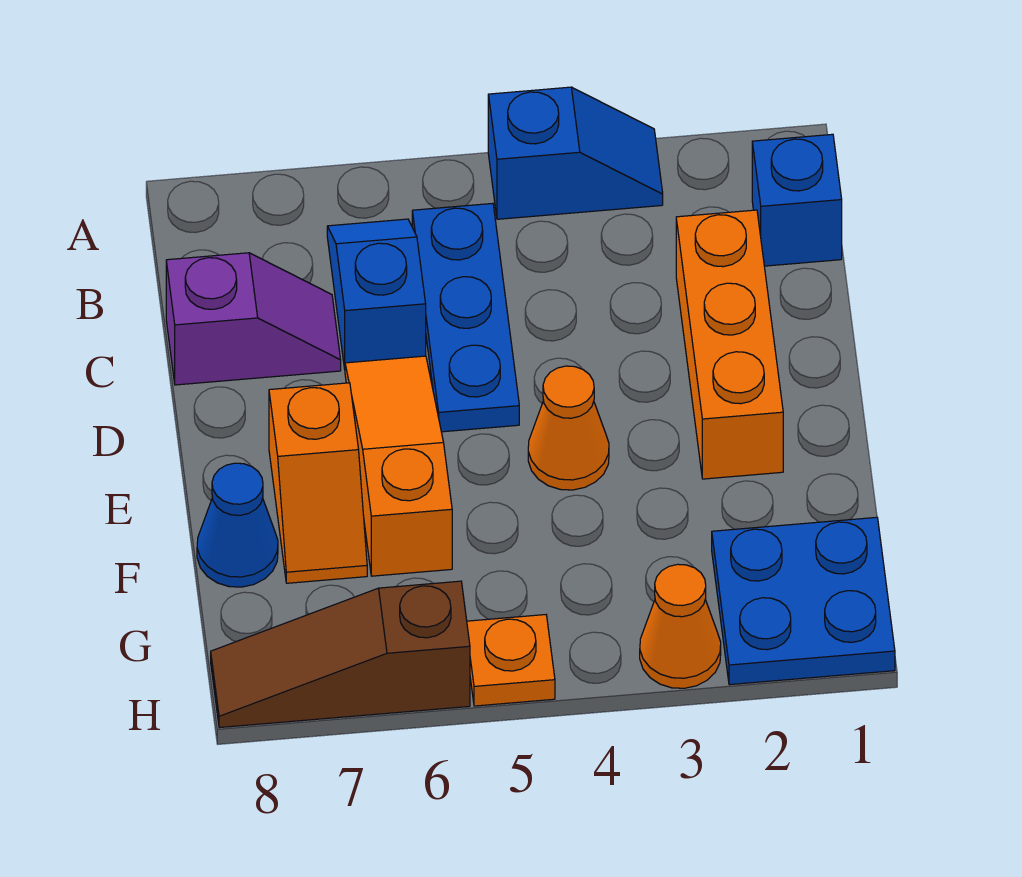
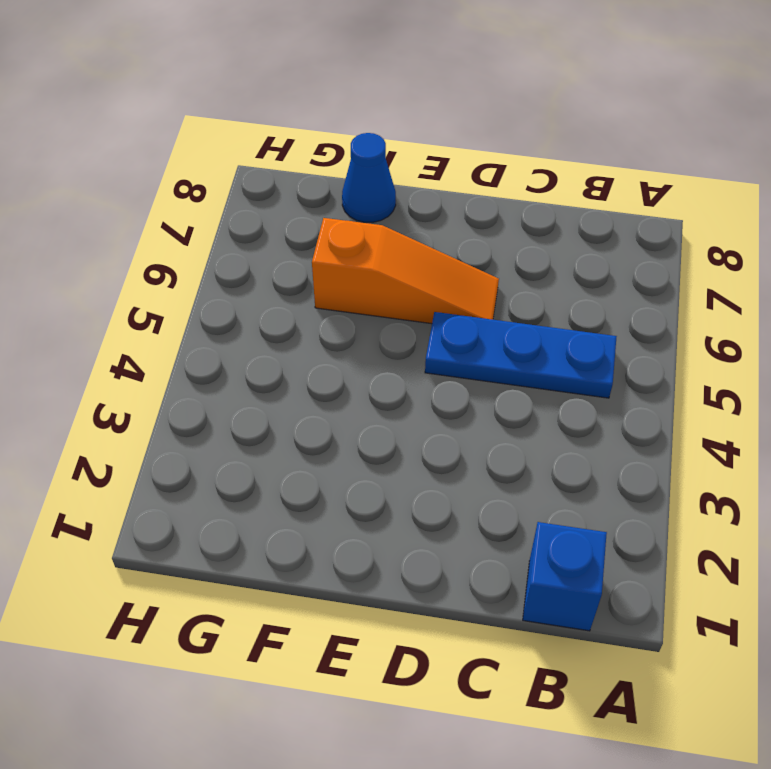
none -> blue slope A3:A4 level 1 top 4
none -> blue slope B6:C6 level 1 top C
none -> orange brick C2:E2 level 1

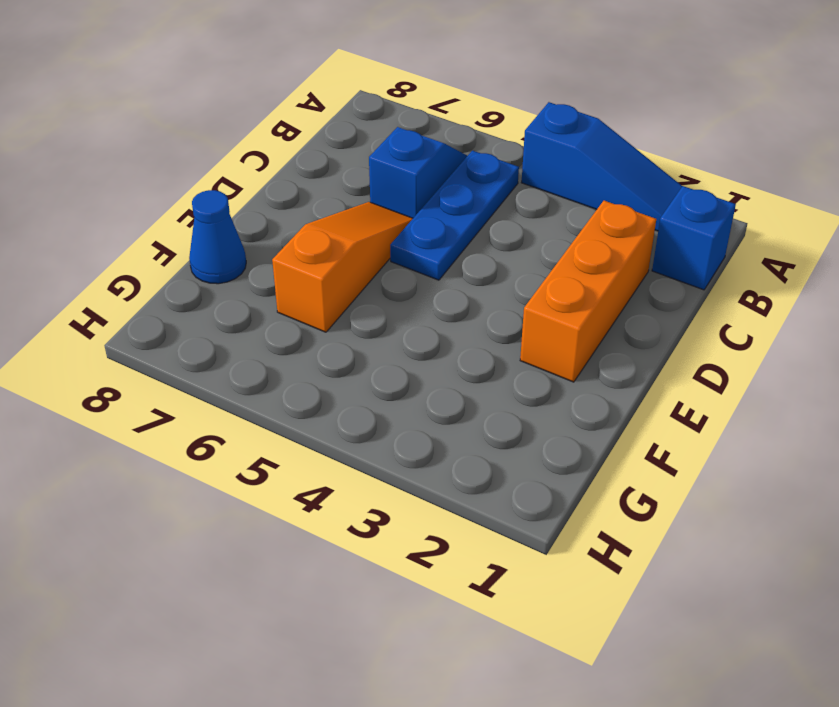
blue slope A2:A4 level 1 top 4 -> blue slope A3:A4 level 1 top 4
none -> purple slope C7:C8 level 1 top 8
none -> orange cone E4 level 1
none -> orange slope E7:F7 level 1 top E

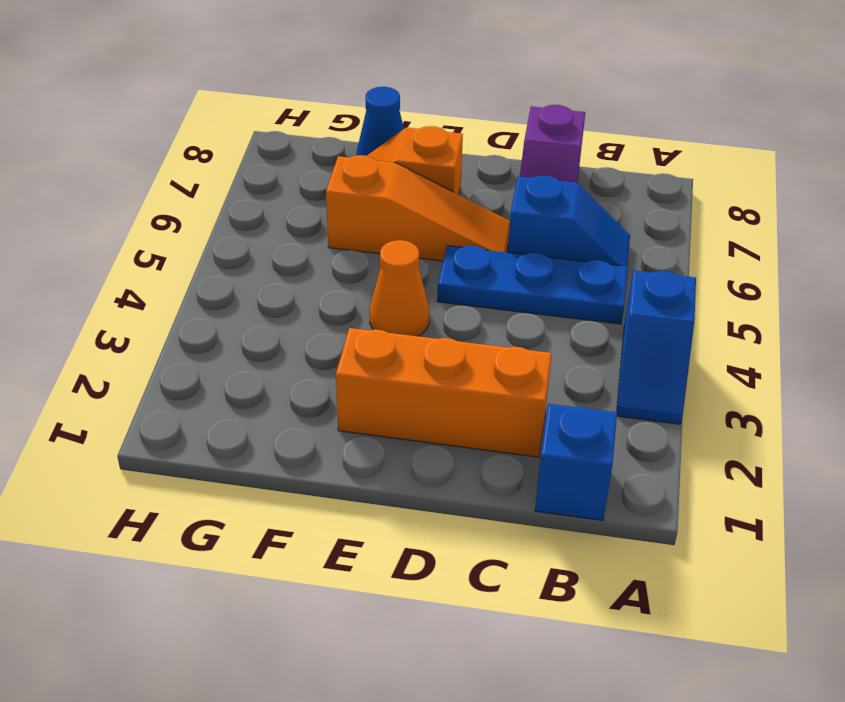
none -> blue plate G1:H2 level 1
none -> orange cone H3 level 1
none -> orange plate H5 level 1

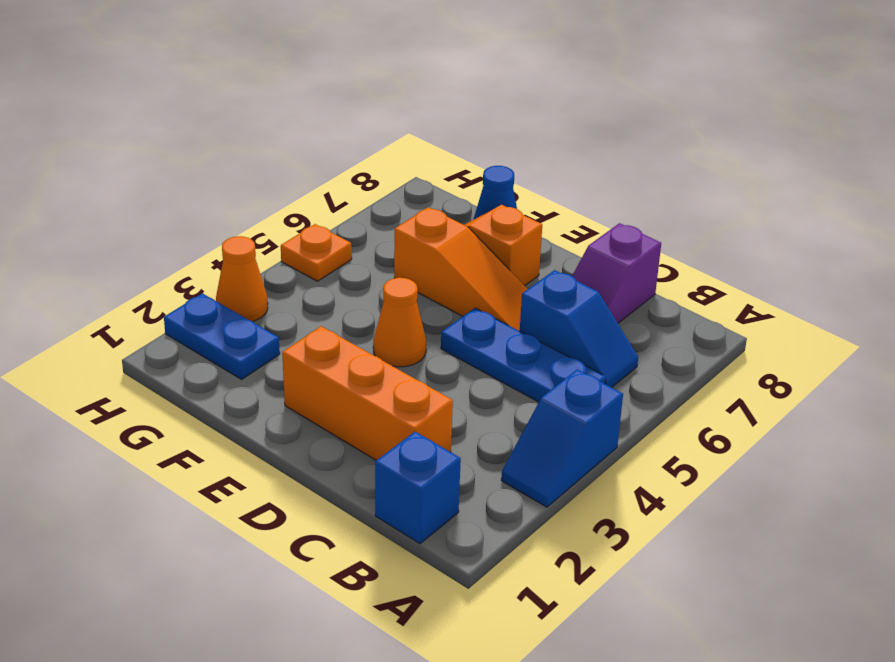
blue plate G2:H2 level 1 -> blue plate G1:H2 level 1
none -> brown slope H6:H8 level 1 top 6

